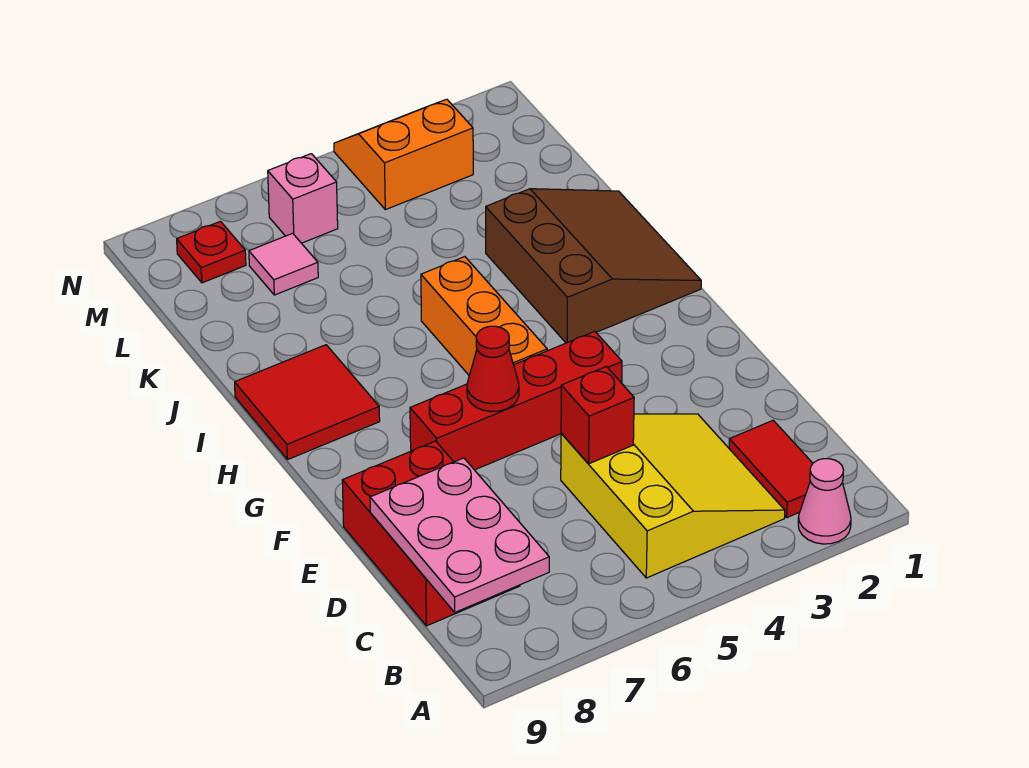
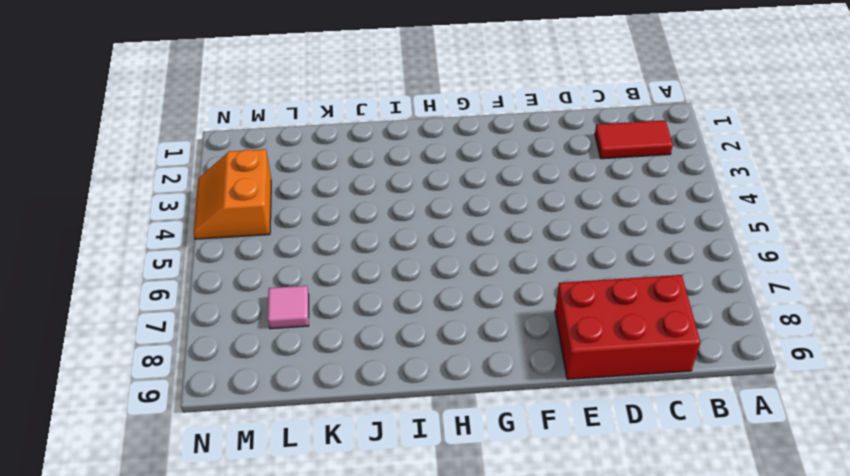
none -> pink cone A2 level 1
none -> yellow slope B3:D5 level 1 top 5
none -> red brick F4:F7 level 1

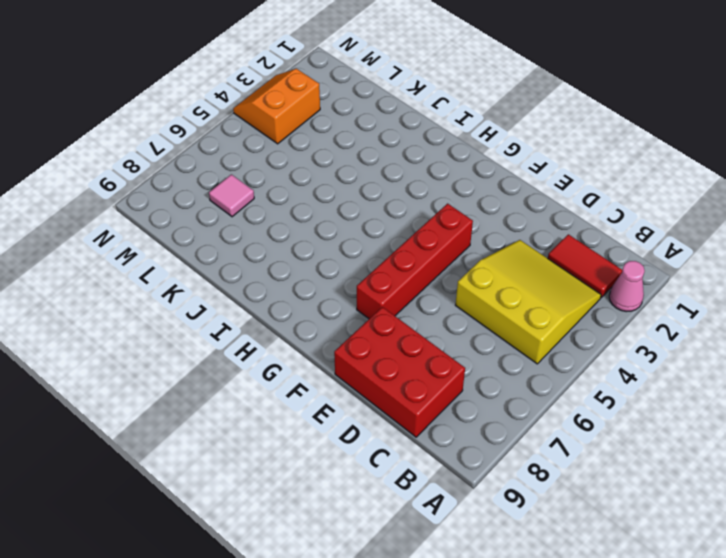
none -> orange brick G5:I5 level 1
none -> brown slope H1:J3 level 1 top 3
none -> red tile H8:I9 level 1

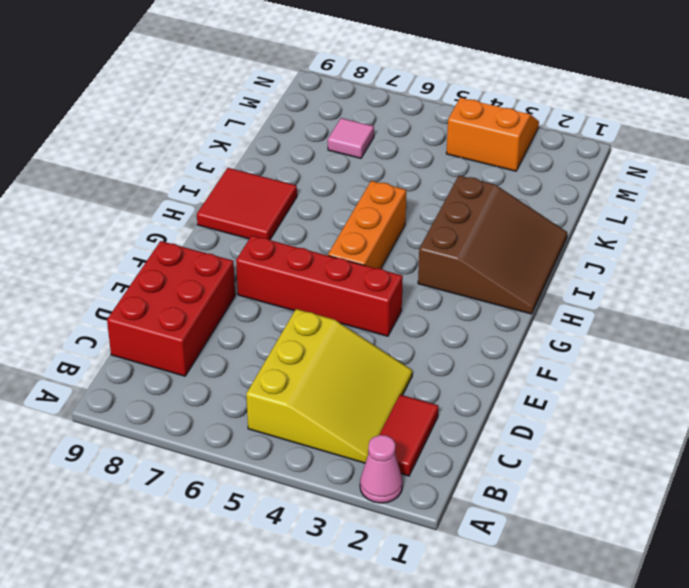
none -> pink brick M6 level 1
none -> red plate M8 level 1
none -> pink plate B8:D9 level 2

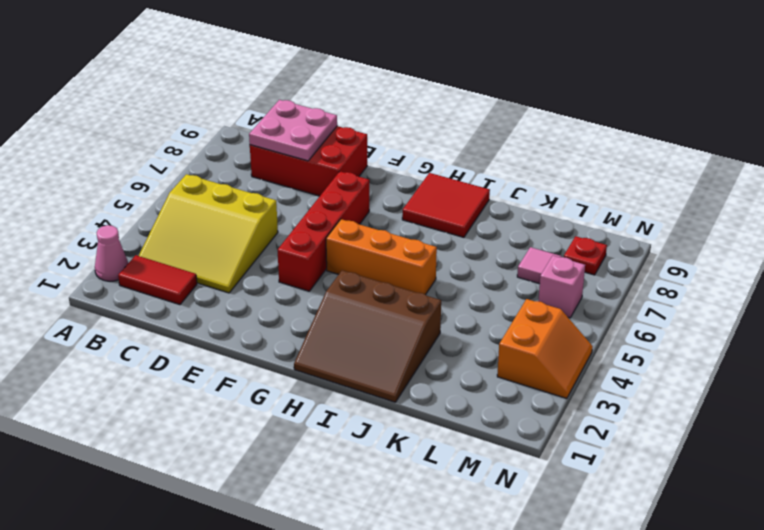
pink plate C8:D9 level 2 -> pink plate B8:D9 level 2
none -> red brick D5 level 2
none -> red cone F6 level 2

